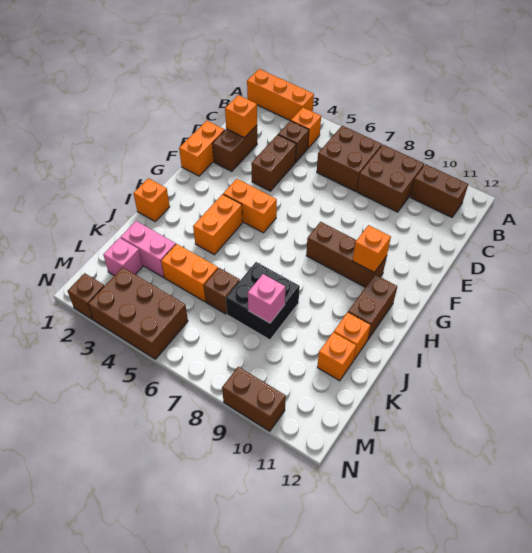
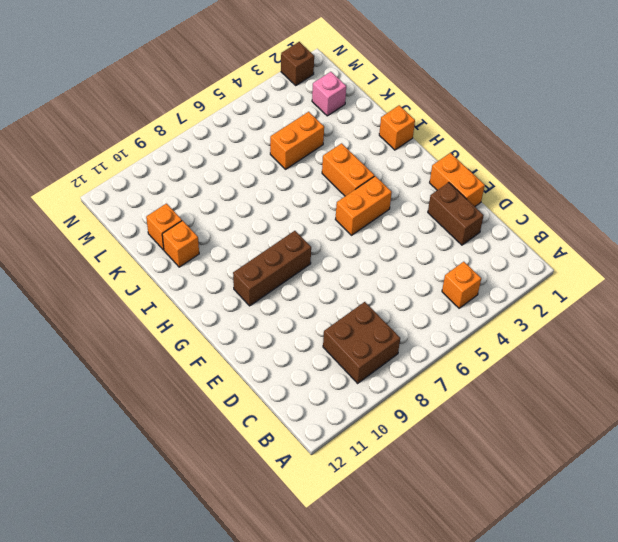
none -> orange brick A1:A3 level 1
none -> brown brick B6:C7 level 1
none -> brown brick B10:B11 level 1

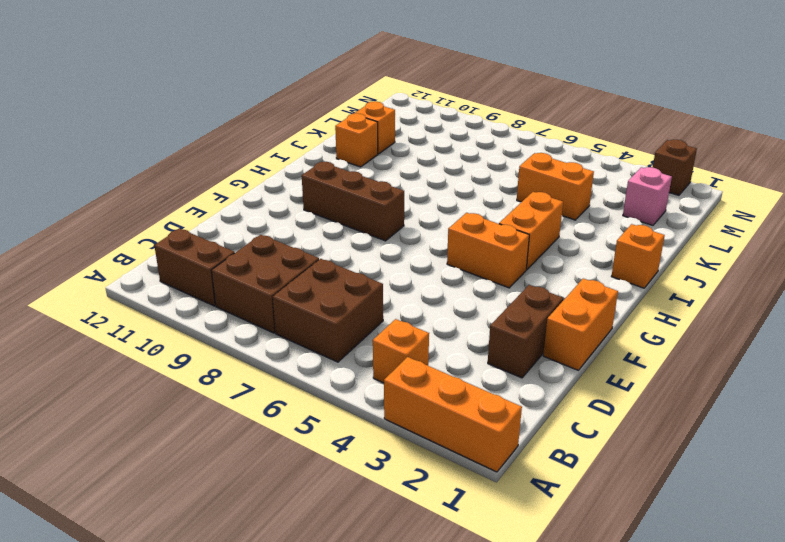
none -> brown brick C4 level 1
none -> brown brick D4:E4 level 1
none -> brown brick H11:I11 level 1

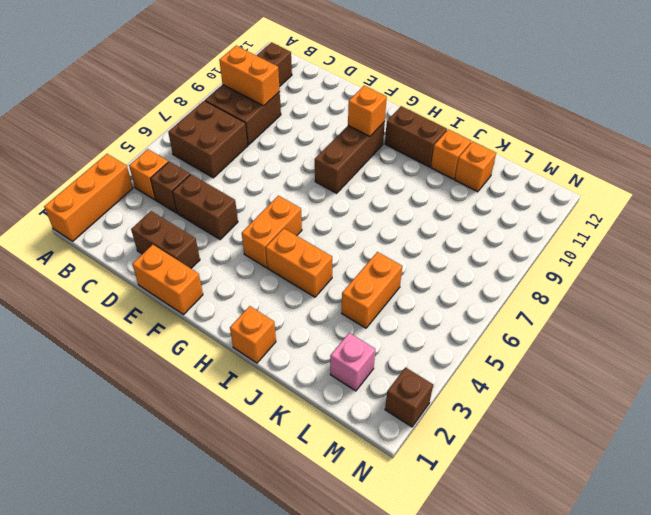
orange brick B9:C9 level 2 -> none
none -> black brick J7:K8 level 1
none -> pink brick K2:K3 level 1
none -> brown brick K6 level 1

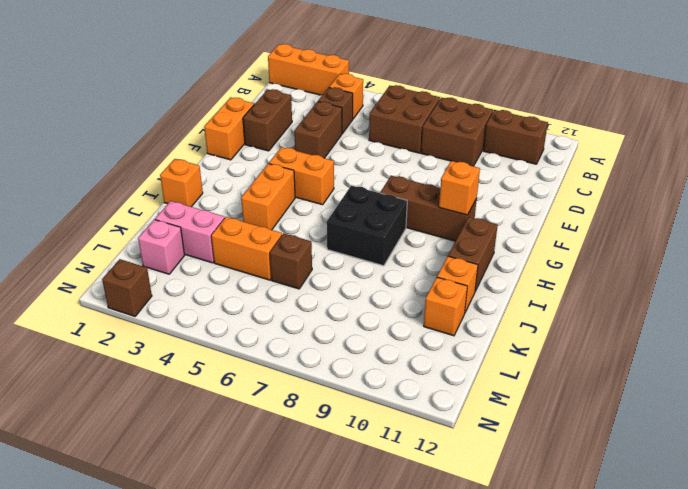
black brick H7:I8 level 1 -> black brick J7:K8 level 1
none -> brown brick M3:N5 level 1
none -> brown brick N9:N10 level 1
none -> orange brick D2 level 2

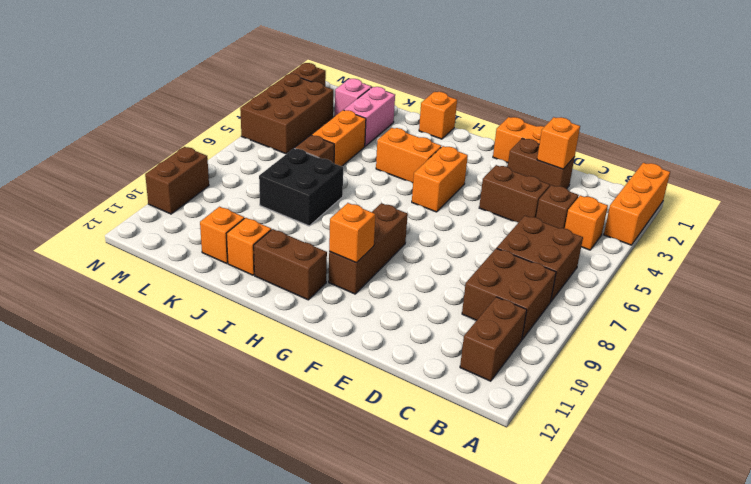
none -> pink brick K8 level 2

